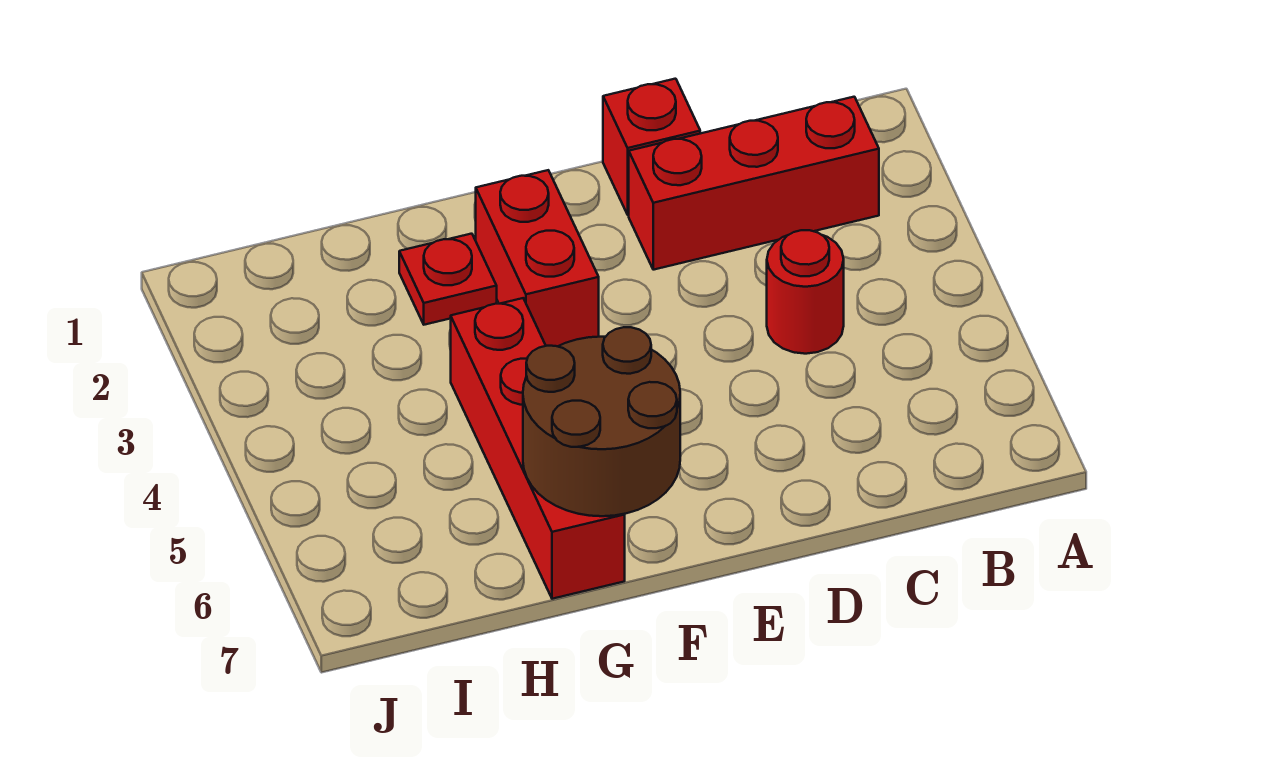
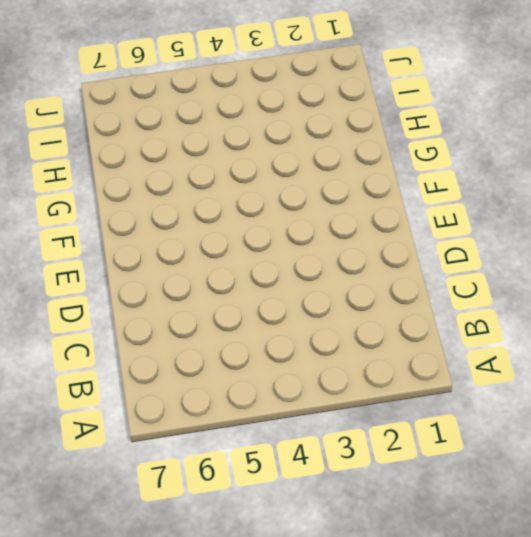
none -> red brick B2:D2 level 1
none -> red round brick C4 level 1

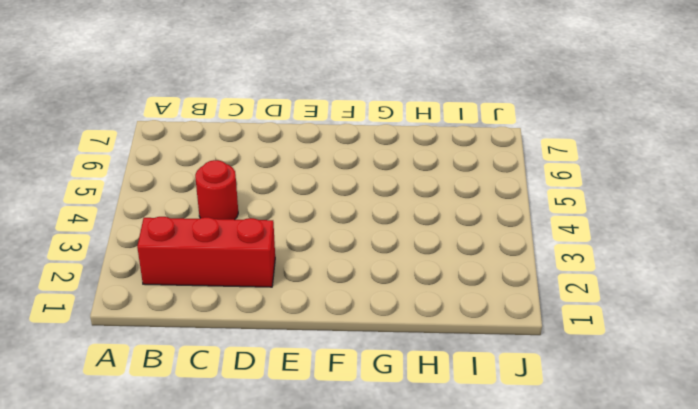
none -> red brick D1 level 1
none -> red brick F2:F3 level 1

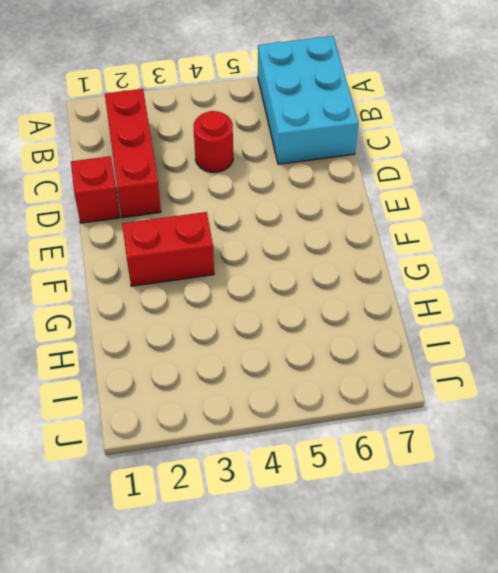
cyan brick A6:C7 level 1 -> none
none -> red plate G2 level 1
none -> red brick G4:G7 level 1

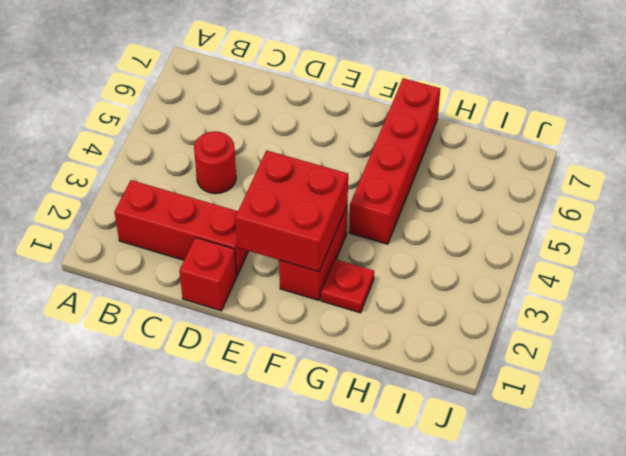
red brick E2:F3 level 2 -> none
none -> brown round brick F6:G7 level 2

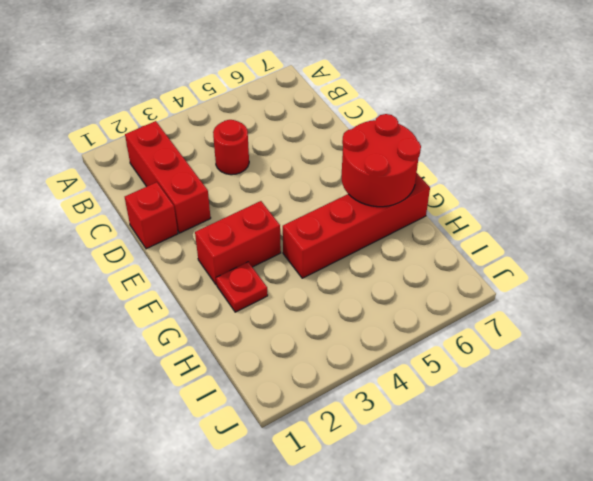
red round brick F6:G7 level 2 -> brown round brick F6:G7 level 2

